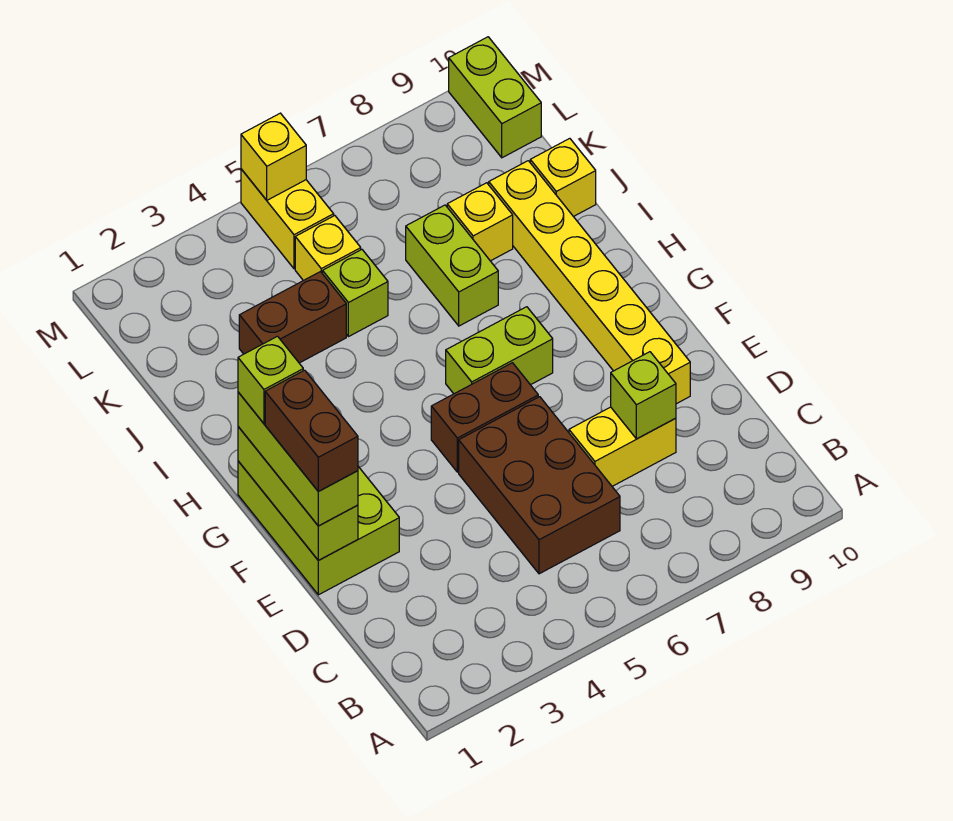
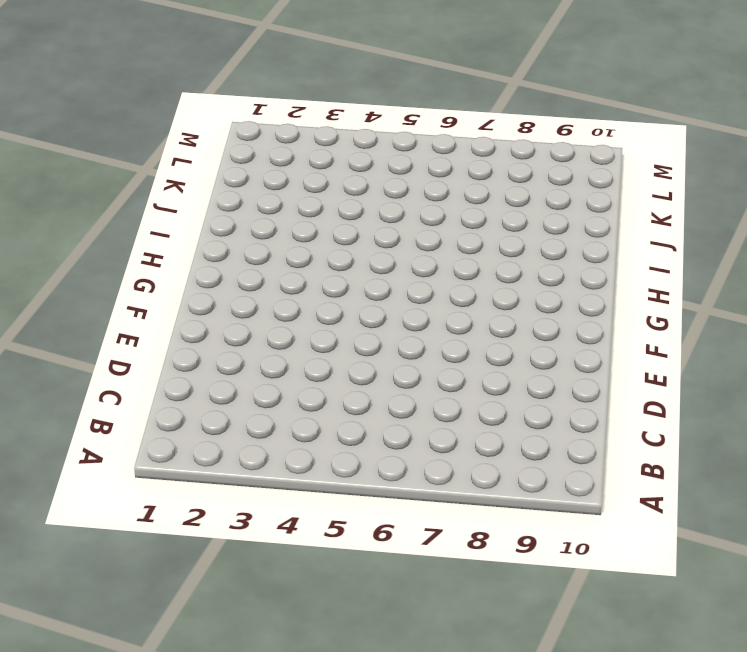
none -> brown brick C5:E6 level 1
none -> yellow brick D7:D8 level 1
none -> lime brick E1:G2 level 1

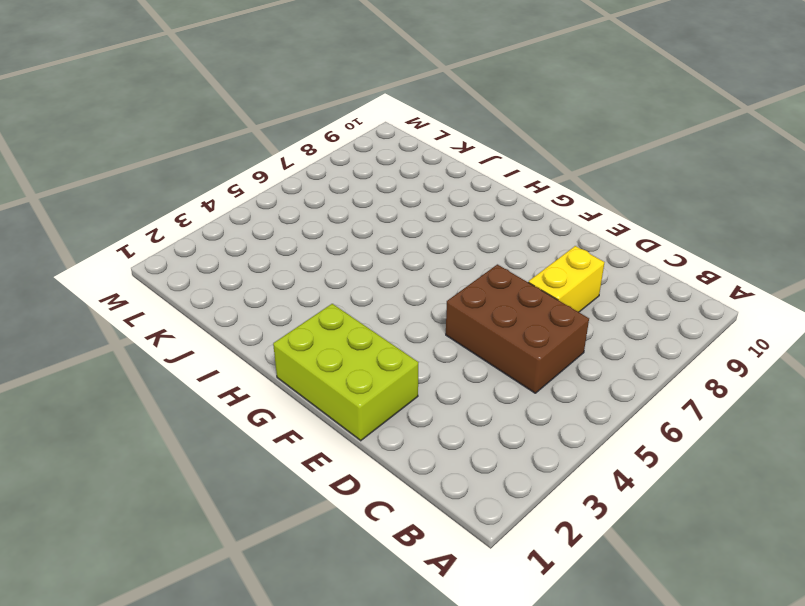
none -> yellow brick E9:J9 level 1
none -> brown brick F5:F6 level 1
none -> lime brick G6:G7 level 1

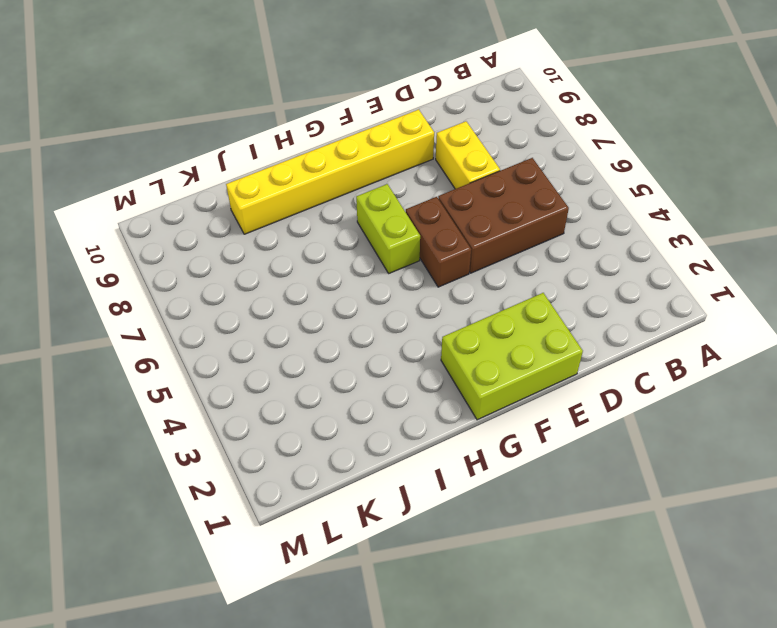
none -> lime brick I7:J7 level 1
none -> brown brick J3:J4 level 1
none -> lime brick J5 level 1

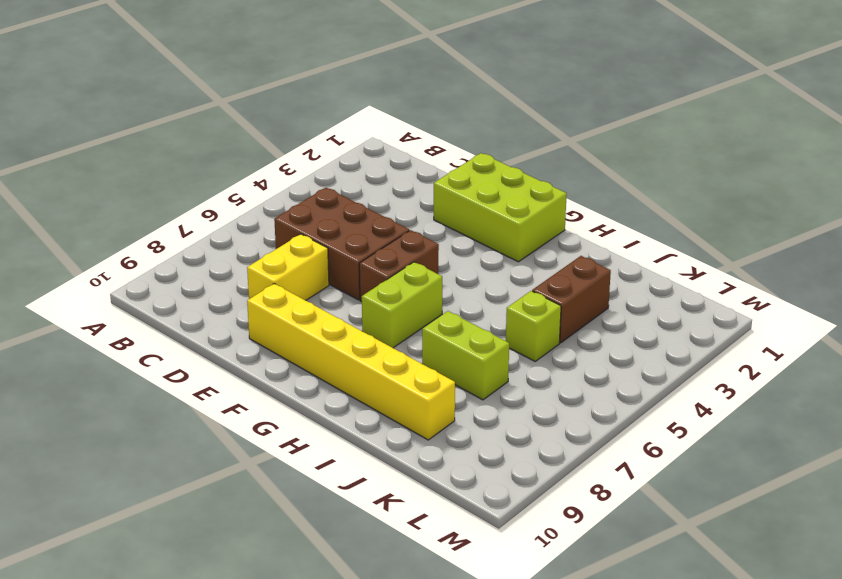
none -> yellow brick J8 level 1
none -> yellow brick J10 level 1
none -> yellow brick K5 level 1

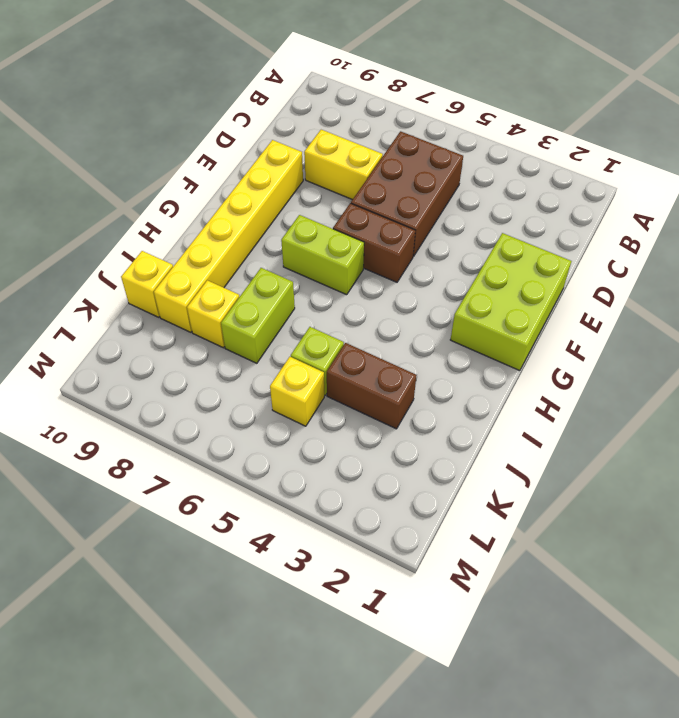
none -> yellow brick L5:M5 level 1
none -> lime brick L10:M10 level 1
none -> lime brick D8 level 2

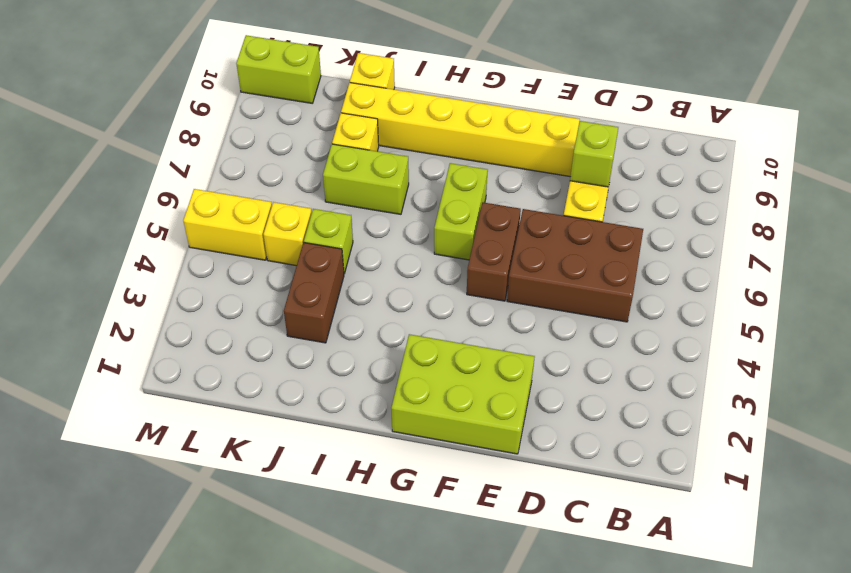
none -> lime brick E1:G1 level 2
none -> yellow brick M5 level 2
none -> lime brick E1:G1 level 3

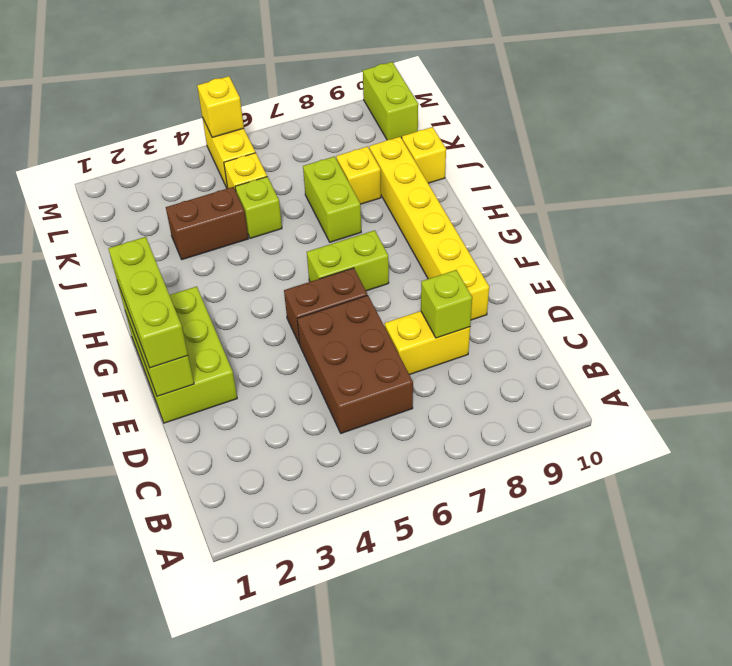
none -> brown brick E1:F1 level 4
none -> lime brick G1 level 4

